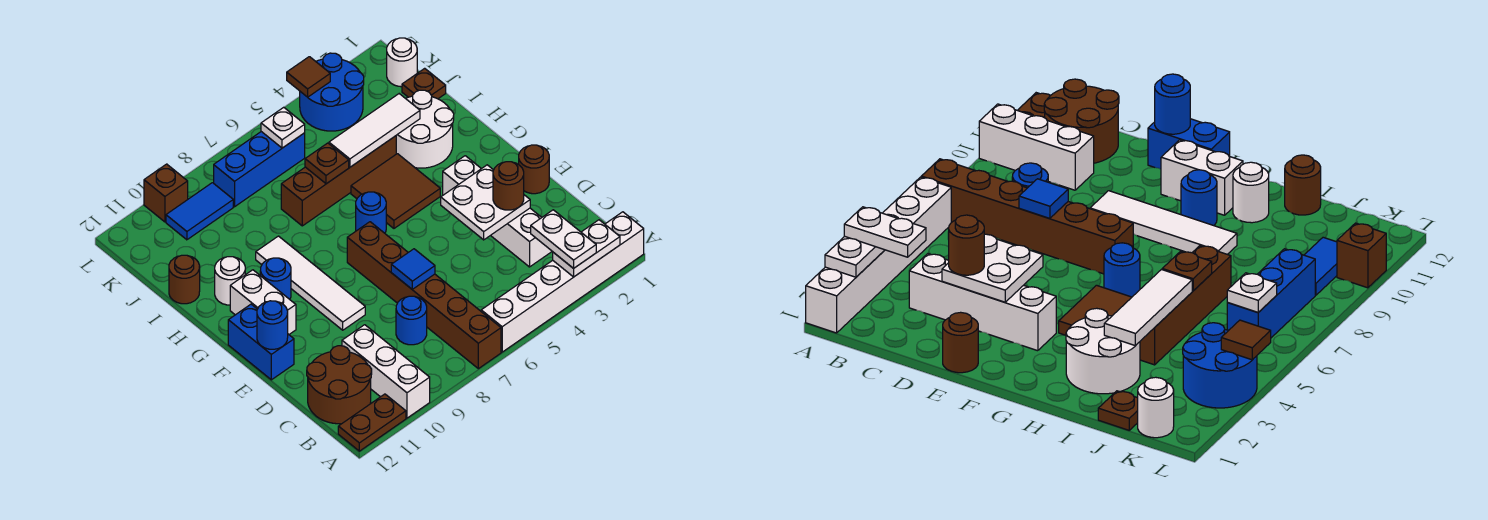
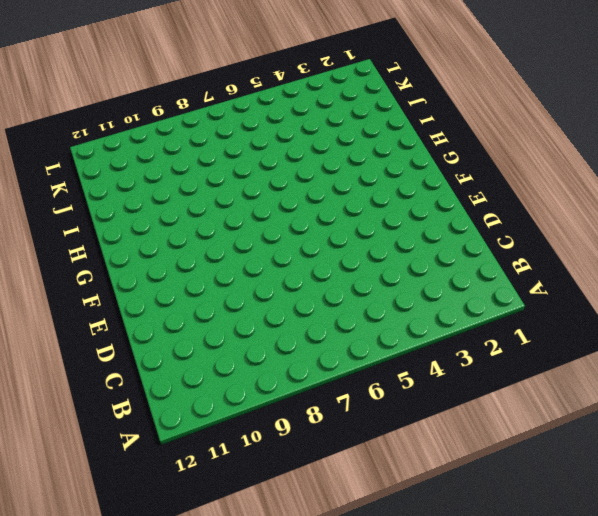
none -> white brick A1:A6 level 1
none -> brown brick A7:F7 level 1
none -> white brick A10:C10 level 1
none -> brown plate A11:A12 level 1

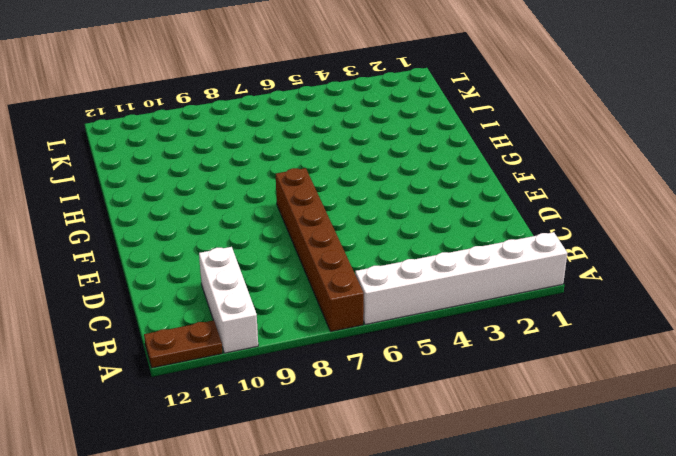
none -> brown round brick B11:C12 level 1
none -> white brick C3:F3 level 1
none -> blue round brick C8 level 1
none -> brown round brick E1 level 1

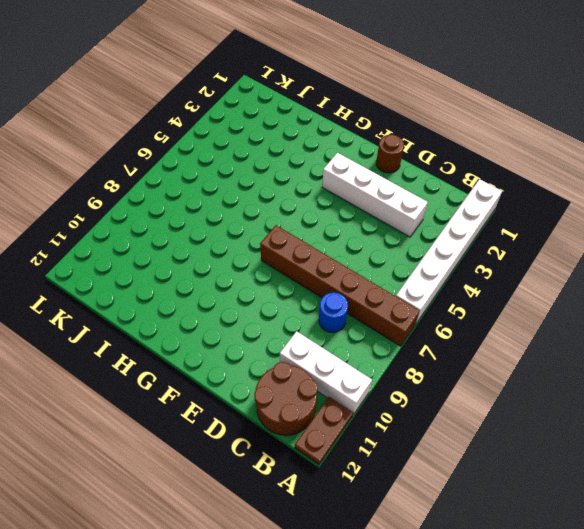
none -> white tile E9:H9 level 1
none -> blue brick E12:F12 level 1
none -> white brick F11:G11 level 1
none -> brown tile G4:H5 level 1

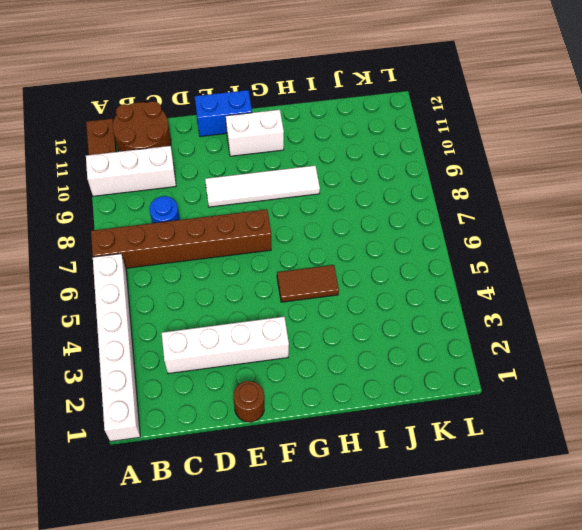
brown tile G5:H5 level 1 -> brown tile G4:H5 level 1
none -> blue round brick G6 level 1
none -> blue round brick G10 level 1
none -> white round brick H2:I3 level 1
none -> white round brick H11 level 1

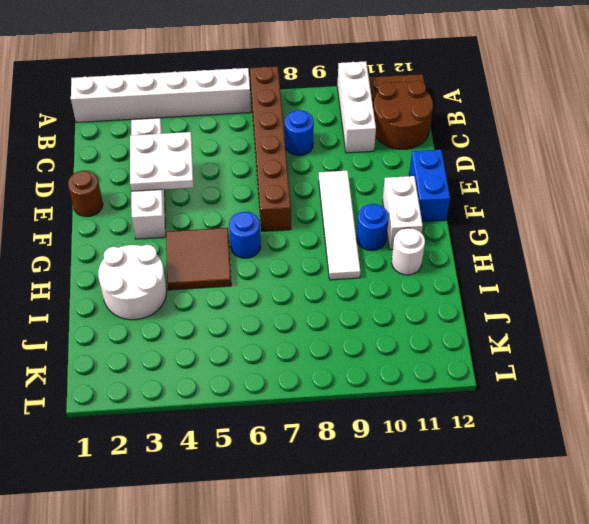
none -> brown brick I4:I7 level 1
none -> brown round brick I12 level 1
none -> brown plate J1 level 1
none -> white round brick K1 level 1

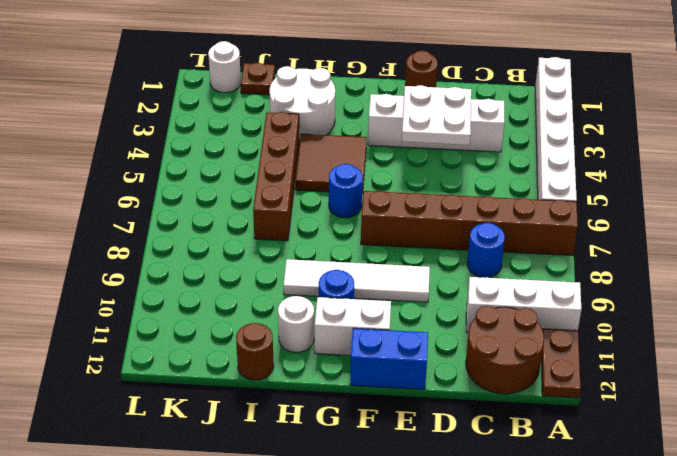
none -> blue round brick K3:L4 level 1
none -> blue brick K6:K8 level 1
none -> blue tile K9:K10 level 1
none -> brown brick L10 level 1

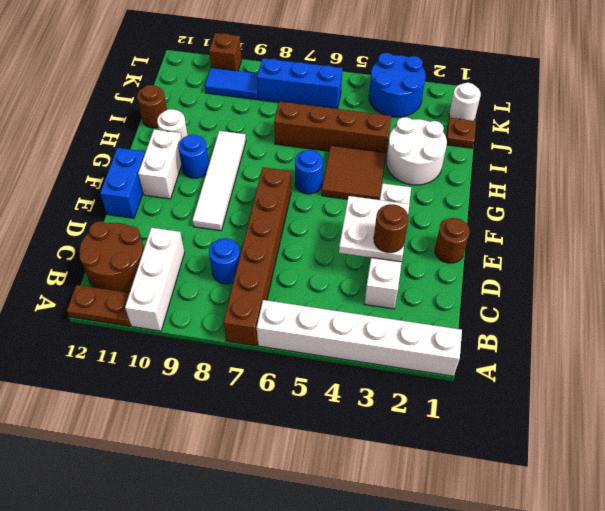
none -> white plate A2:A3 level 2
none -> blue tile D7 level 2
none -> blue round brick E12 level 2
none -> white tile I3:I5 level 2

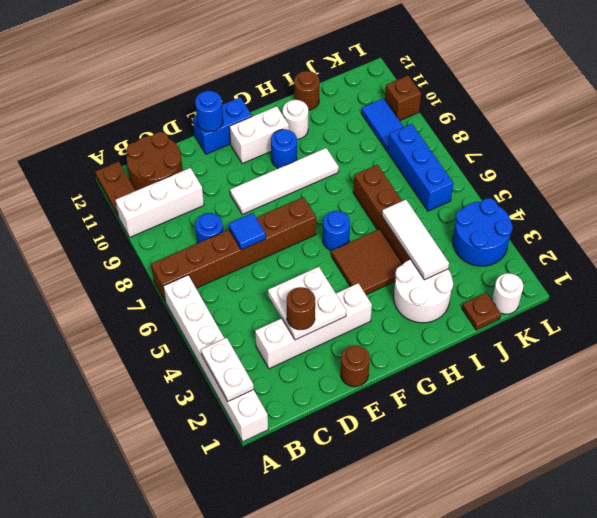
none -> brown plate I6 level 2
none -> white plate K6 level 2
none -> brown tile L4 level 2
none -> white plate A3:B3 level 3

